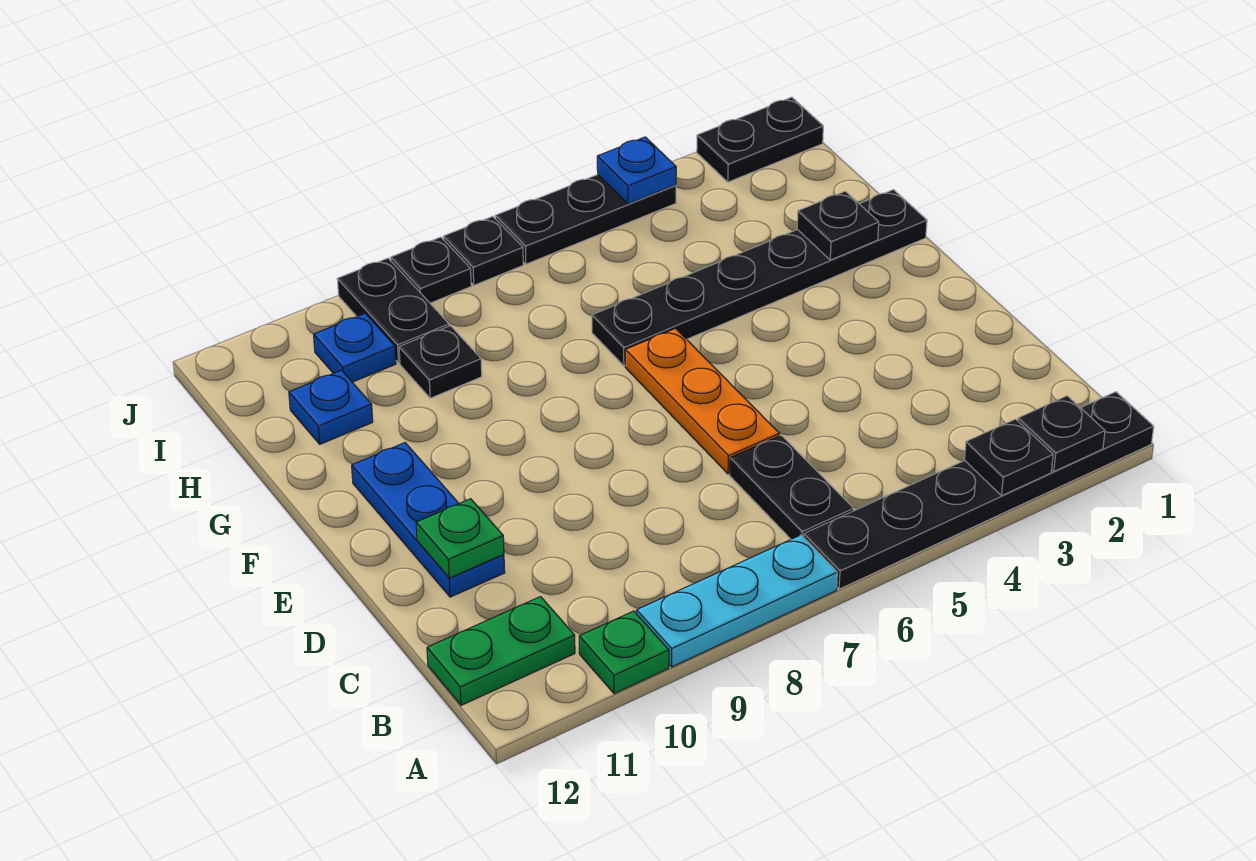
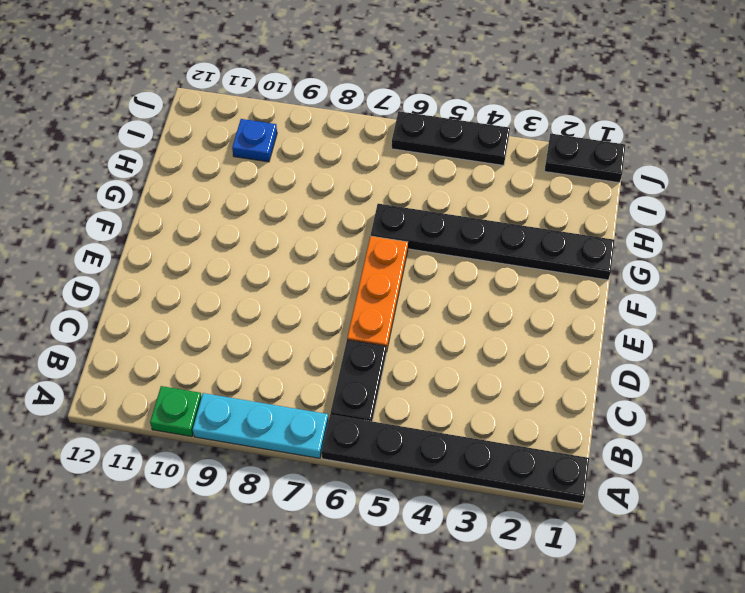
none -> green plate B11:B12 level 1
none -> blue plate D11:F11 level 1
none -> black plate H9 level 1

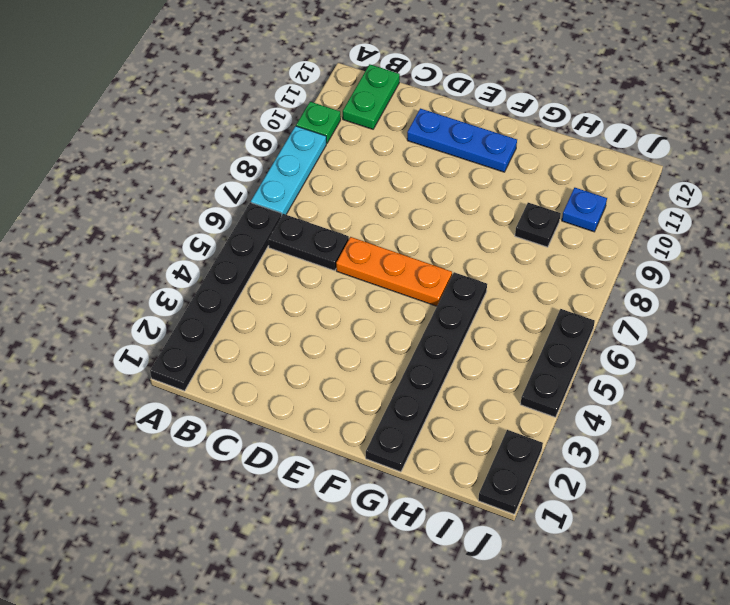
none -> blue plate H11 level 1
none -> black plate I9:J9 level 1
none -> black plate J7 level 1

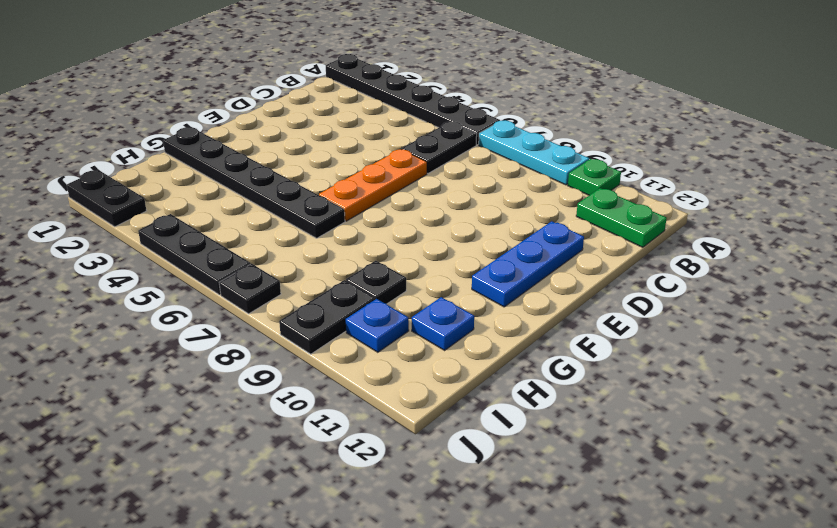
none -> black plate J8 level 1
none -> black plate A2 level 2
none -> black plate A3 level 2

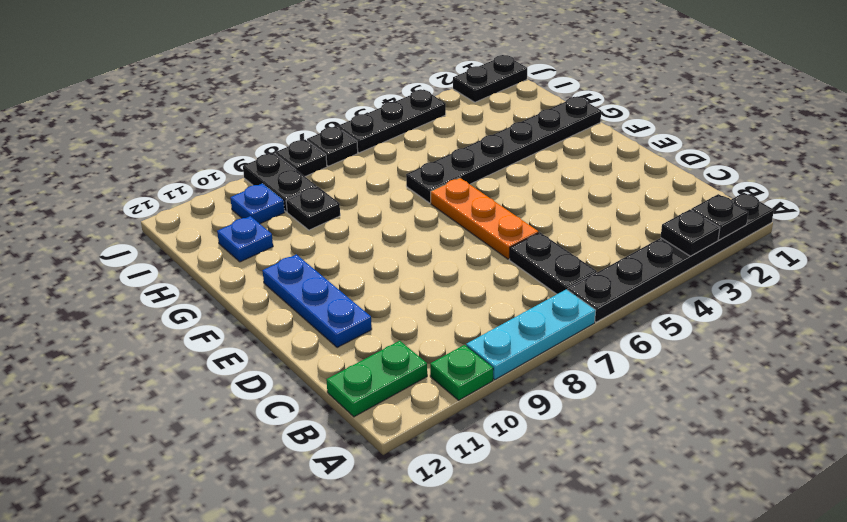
none -> green plate D11 level 2
none -> black plate G2 level 2
none -> blue plate J4 level 2

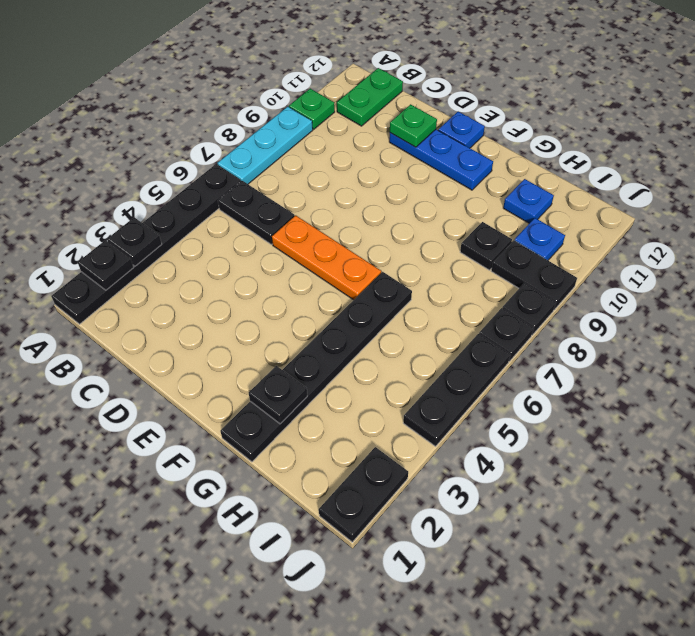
blue plate E12 level 1 -> blue plate J4 level 2

